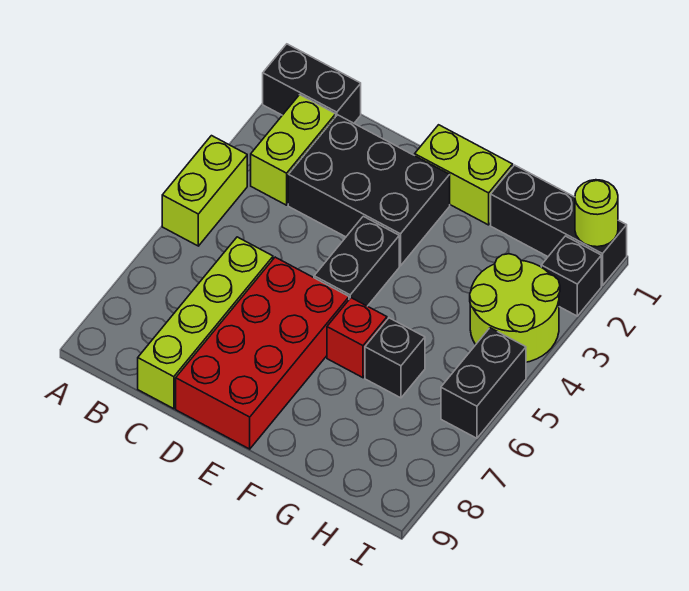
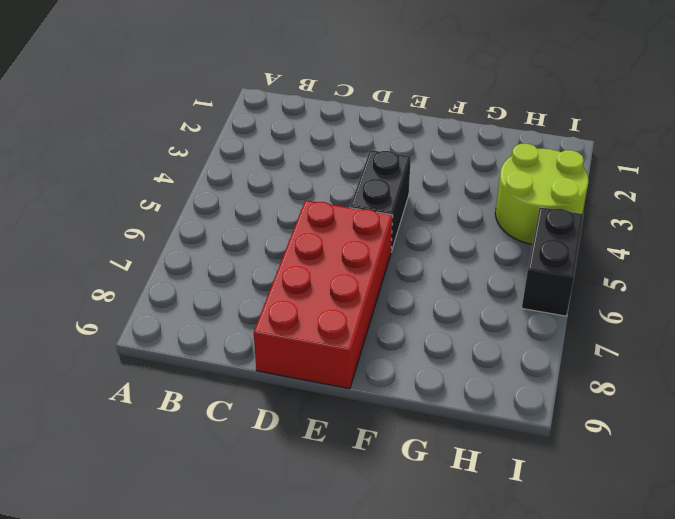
none -> black brick A1:B1 level 1
none -> lime brick A4:A5 level 1
none -> lime brick B2:B3 level 1

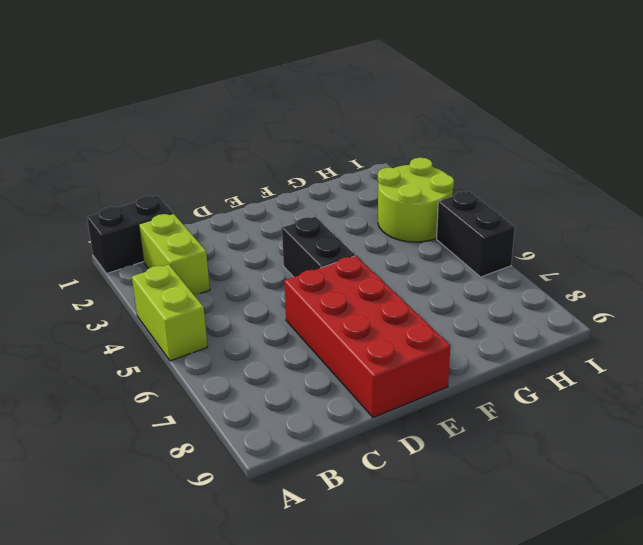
none -> black brick C2:E3 level 1
none -> lime brick C6:C9 level 1
none -> lime brick E1:F1 level 1

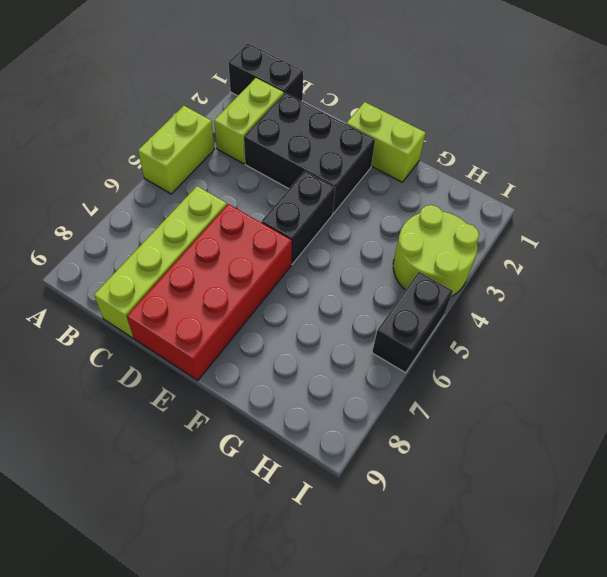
none -> red brick F6 level 1
none -> black brick G1:I1 level 1
none -> black brick G6 level 1

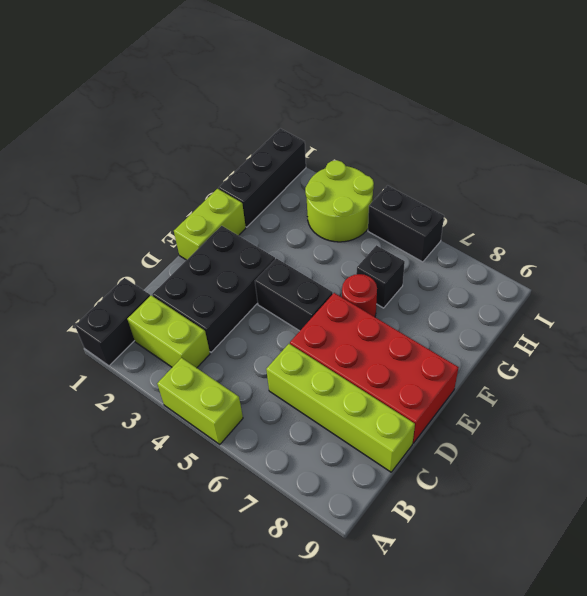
red round brick F6 level 1 -> red brick F6 level 1
none -> black brick I2 level 1
none -> lime round brick I1 level 2

